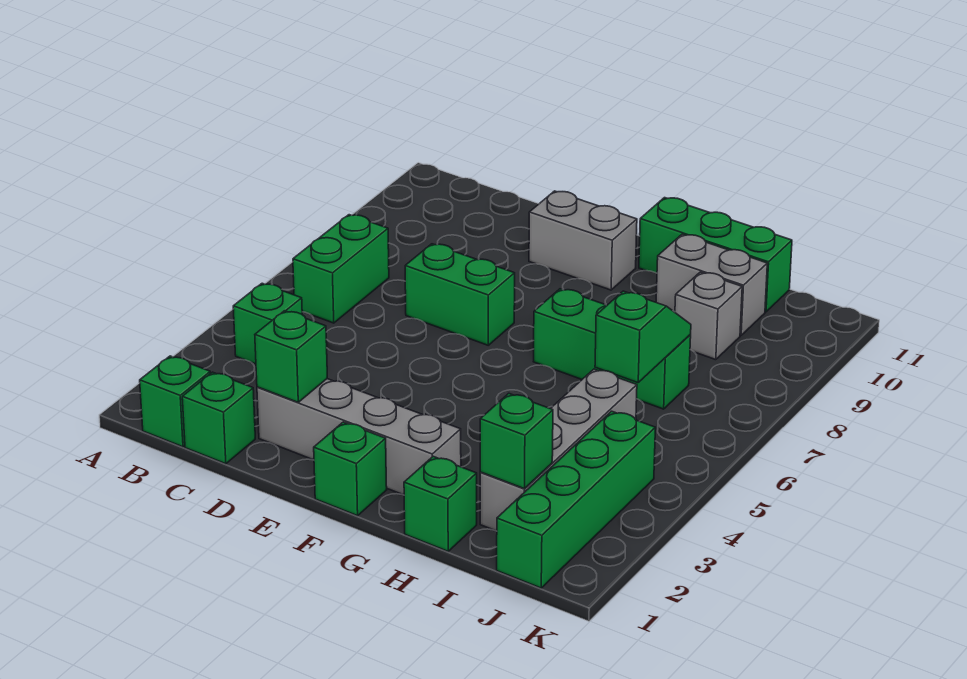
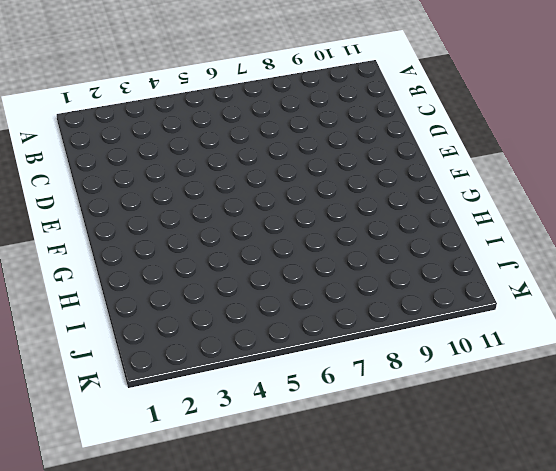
none -> green brick B1 level 1
none -> green brick B4 level 1
none -> green brick B6:B7 level 1

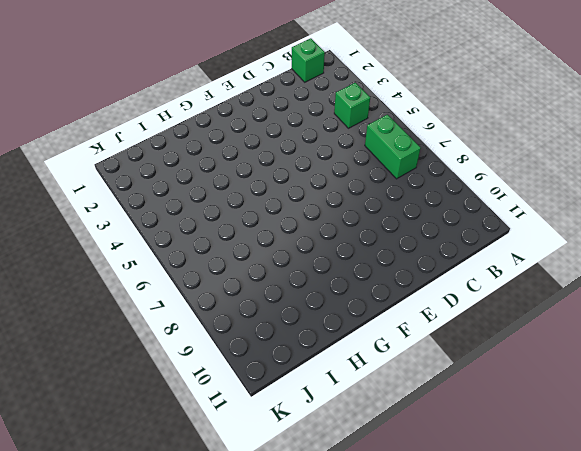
none -> green brick C1 level 1
none -> grey brick D2:G2 level 1
none -> green brick D7:E7 level 1

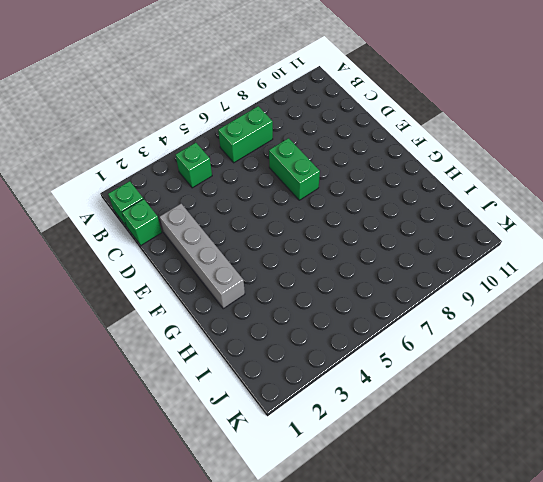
none -> grey brick E10:F10 level 1
none -> green brick F1 level 1
none -> green brick G7:I7 level 1

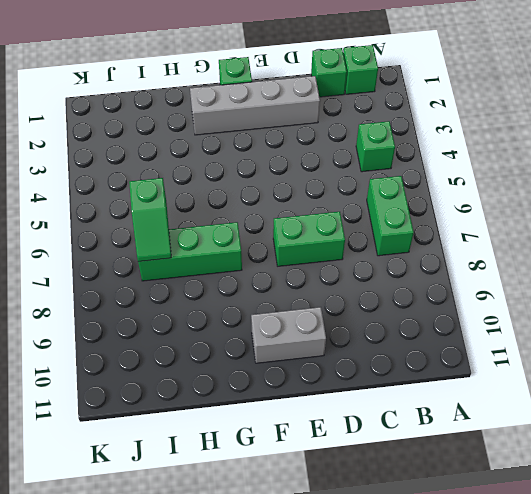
none -> green brick G11:I11 level 1
none -> green brick H1 level 1
none -> grey brick H10:I10 level 1

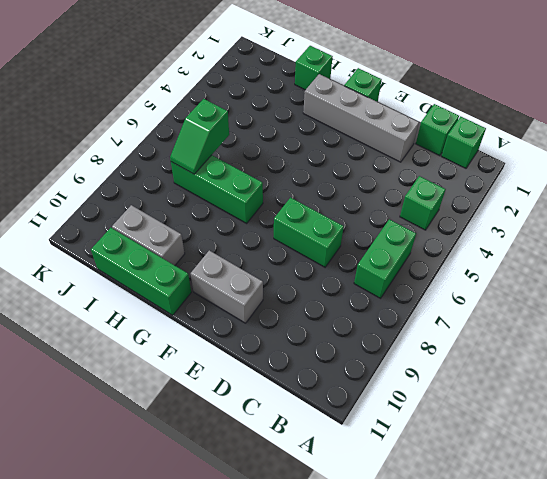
none -> grey brick I2:I5 level 1
none -> grey brick I9 level 1
none -> green brick J1:J4 level 1

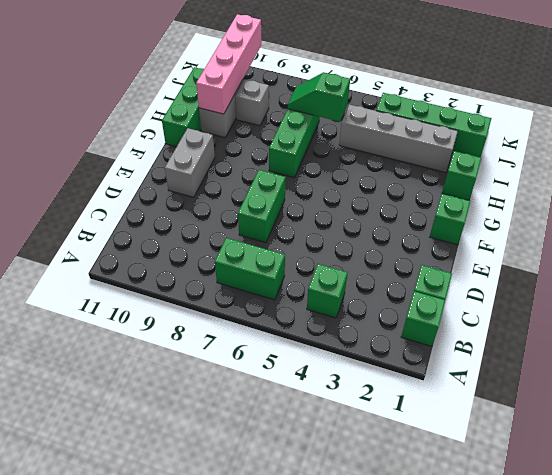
pink brick H10:K10 level 2 -> none
none -> grey brick D2:G2 level 1
none -> green brick D2 level 2
none -> green brick I2 level 2

